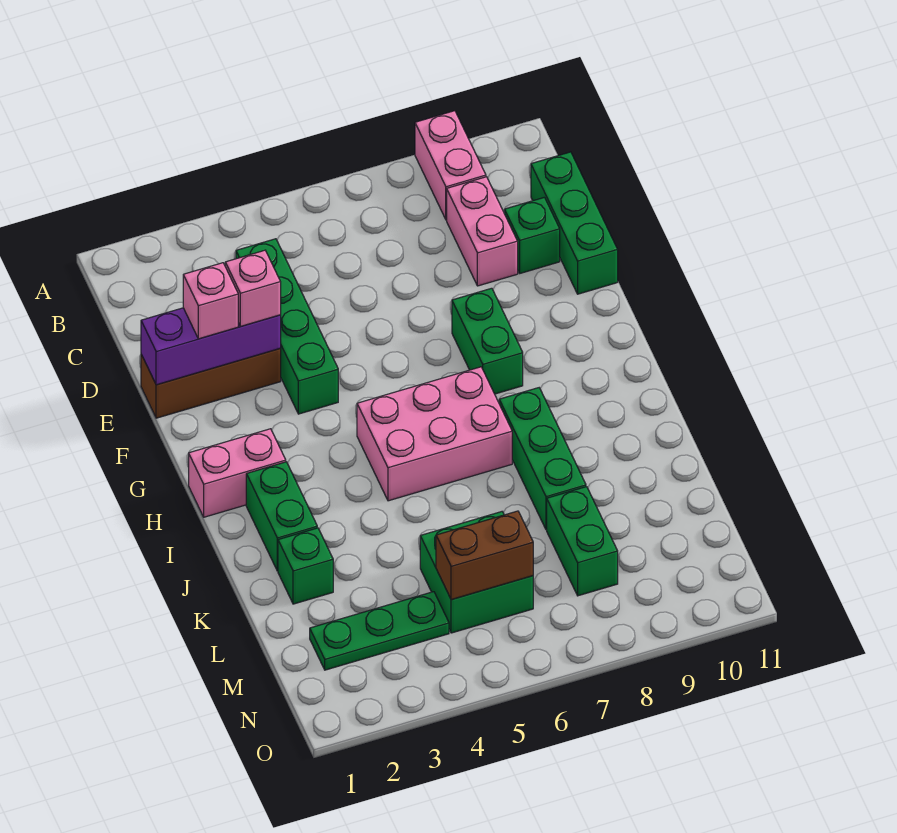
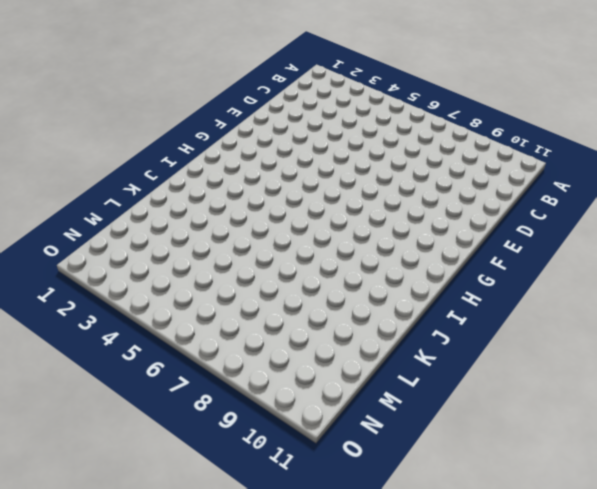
none -> pink brick A9:B9 level 1
none -> green brick C4:F4 level 1
none -> pink brick C9:D9 level 1

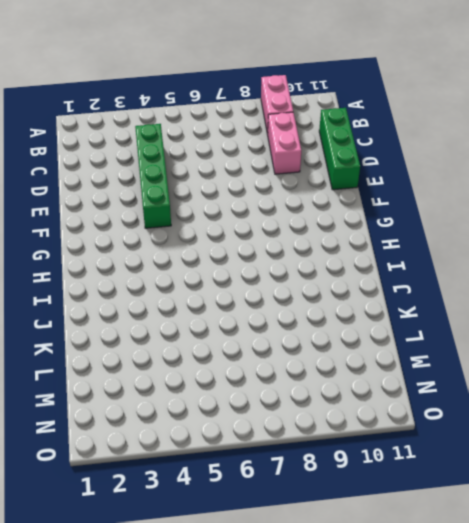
none -> green brick D10 level 1
none -> brown brick E1:E3 level 1
none -> green brick F8:G8 level 1

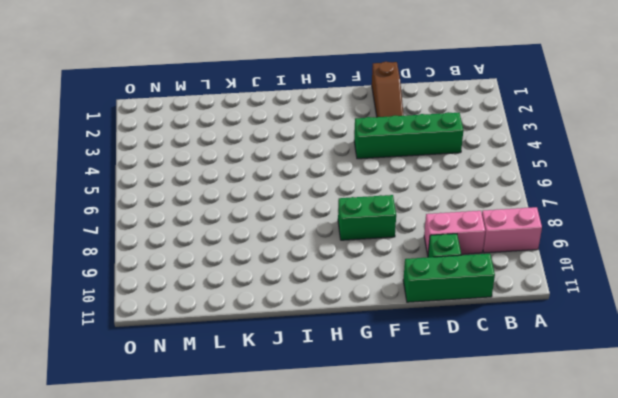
brown slope E1:E3 level 1 top 1 -> brown brick E1:E3 level 1
none -> pink brick H1:H2 level 1
none -> pink brick H5:I7 level 1
none -> green brick I2:J2 level 1

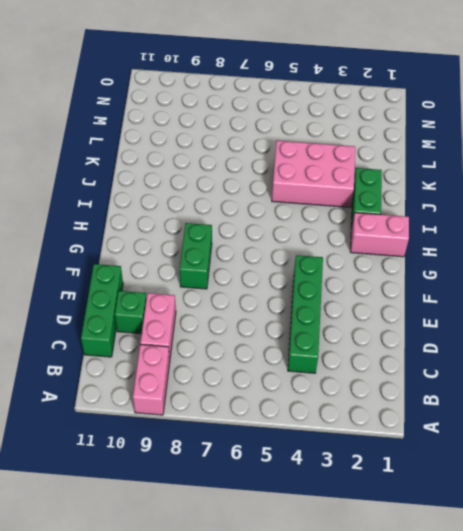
pink brick J3:K5 level 1 -> pink brick H5:I7 level 1
none -> brown brick E1:E3 level 1
none -> green brick I8:K8 level 1
none -> green brick K2 level 1

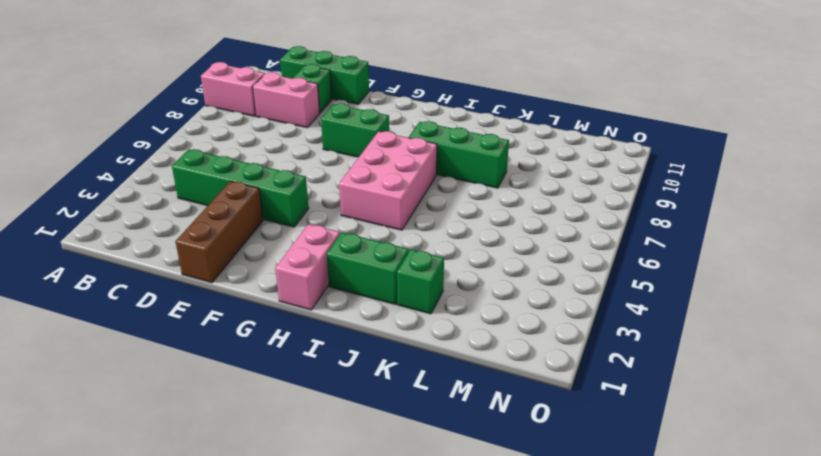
none -> green brick L5:M6 level 1
none -> green brick L8:M8 level 1
none -> green plate M2:M4 level 1

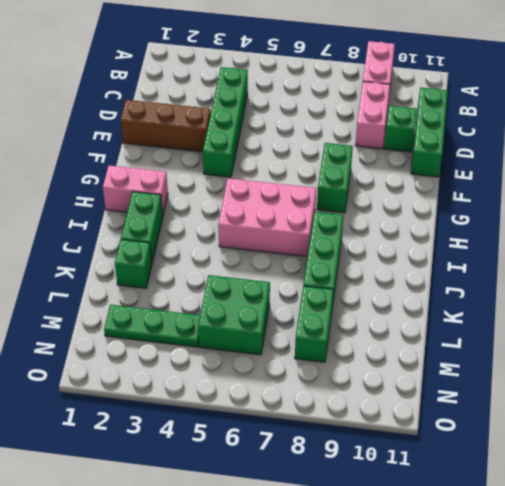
none -> purple brick E1:E3 level 2
none -> brown brick M5:M6 level 2
none -> pink brick E2 level 3

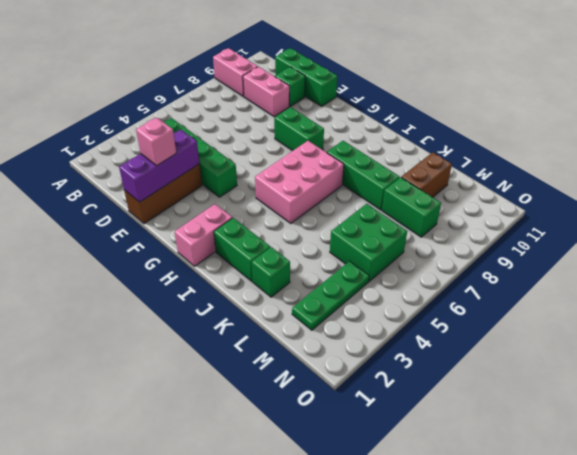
brown brick L9:L10 level 1 -> brown brick M5:M6 level 2
none -> pink brick E3 level 3

